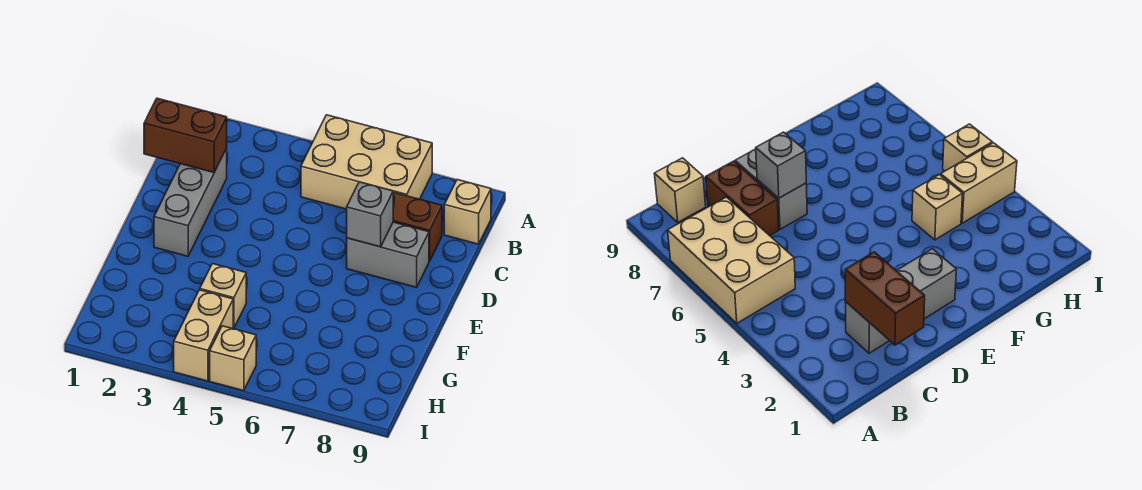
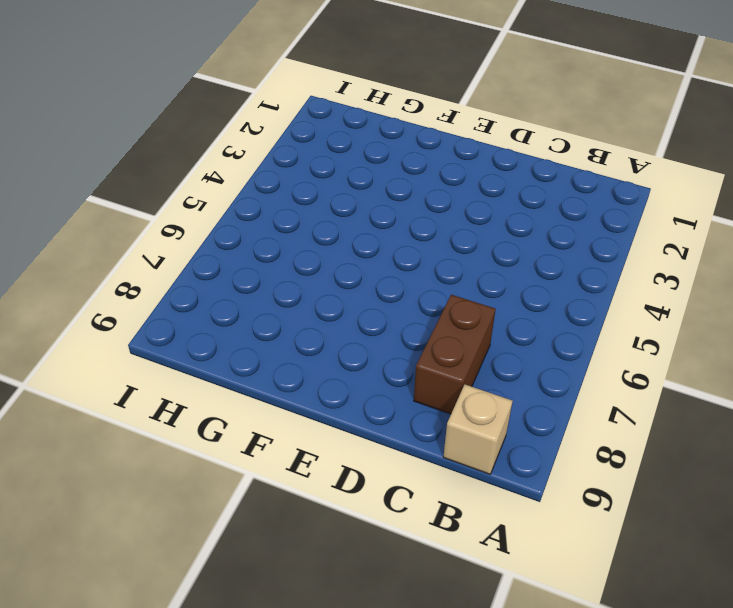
none -> tan brick A5:B7 level 1
none -> grey brick C2:E2 level 1

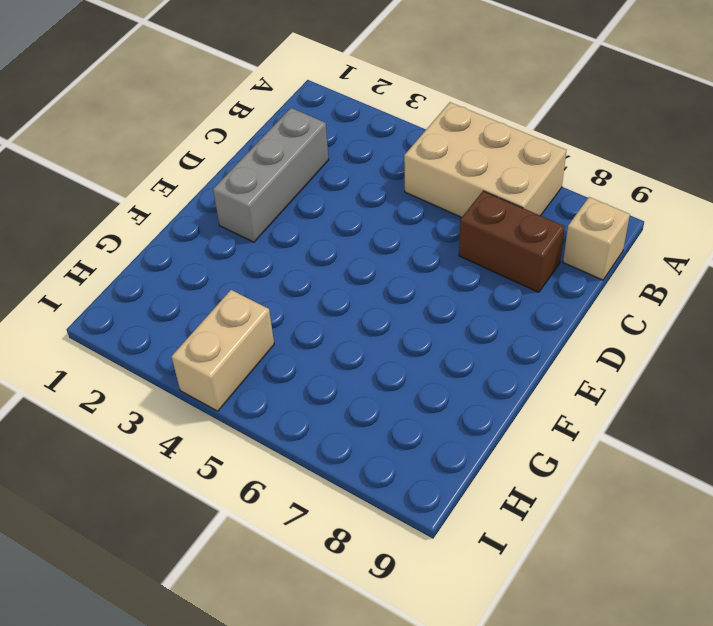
none -> grey brick D7:D8 level 1
none -> tan brick G4 level 1

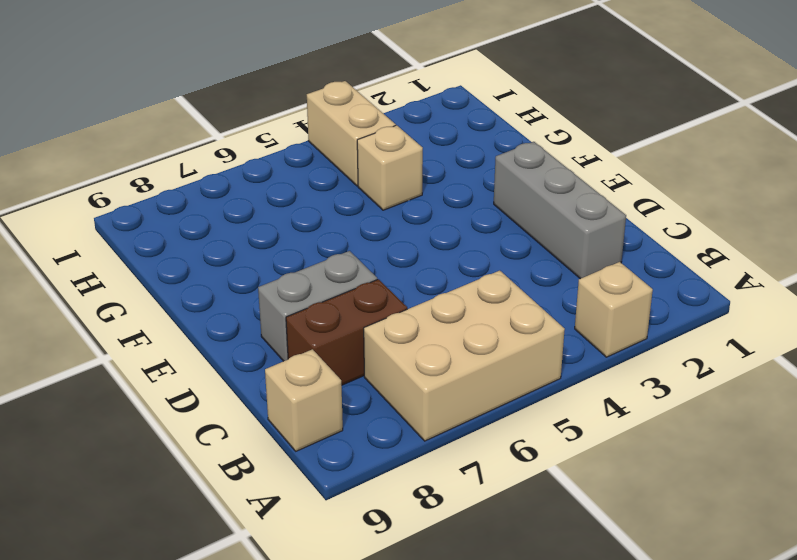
tan brick A3 level 1 -> tan brick I5 level 1
none -> brown brick C1:C2 level 2
none -> grey brick D7 level 2

